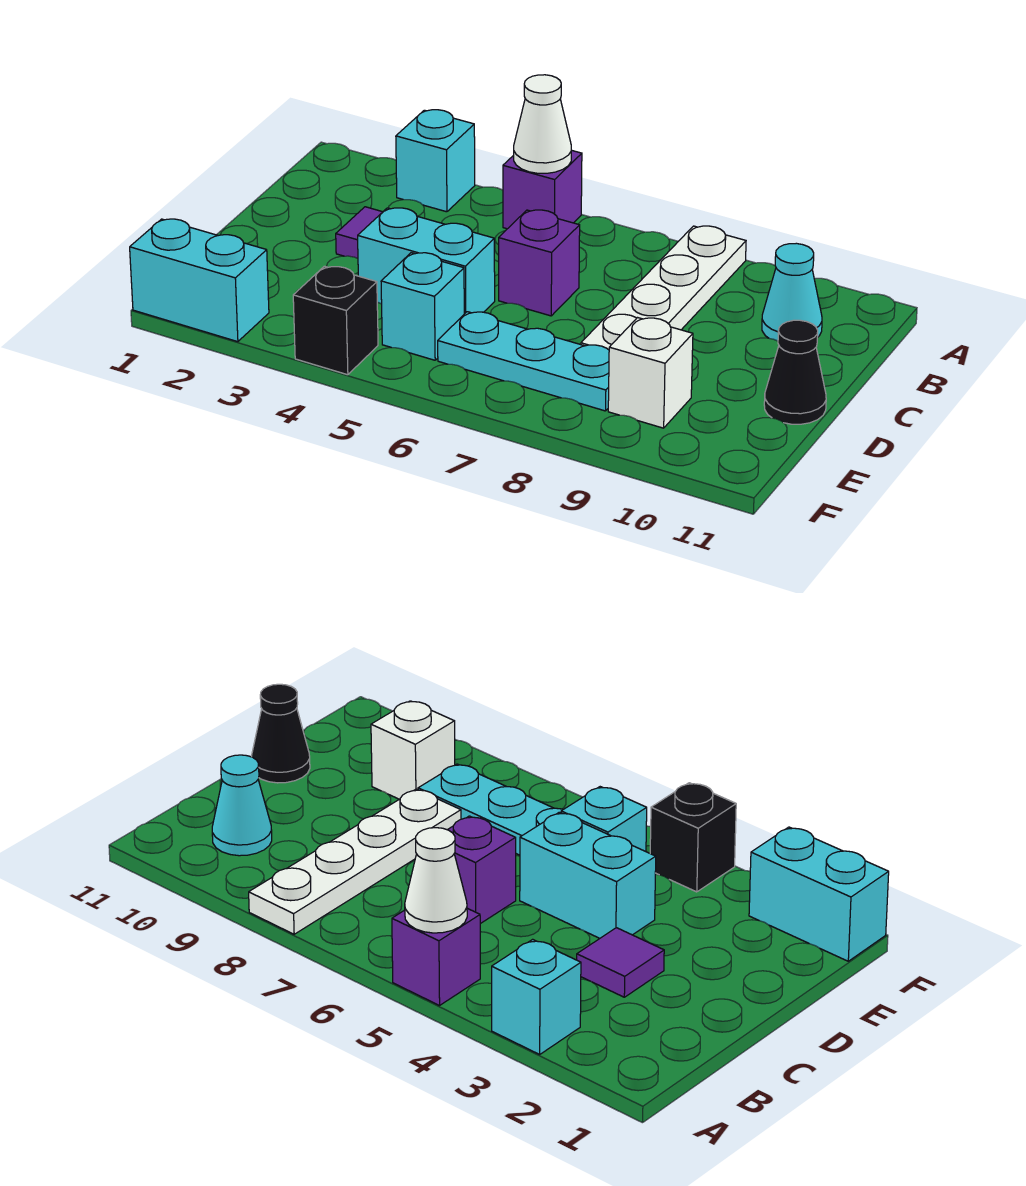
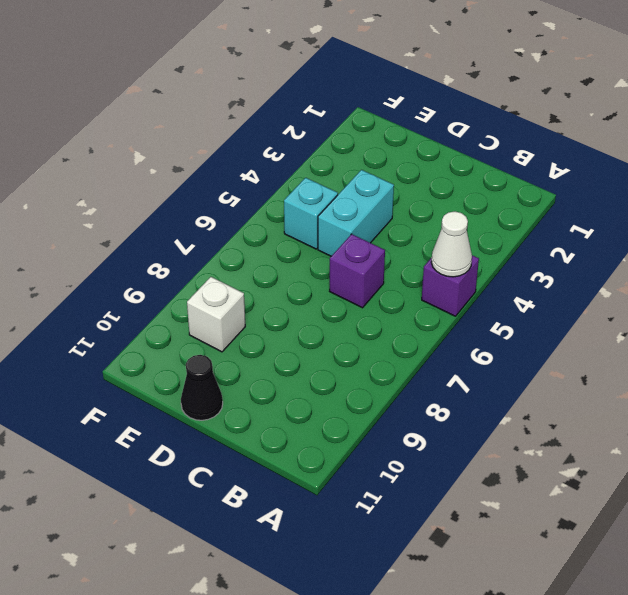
none -> cyan brick A3 level 1
none -> white plate A8:D8 level 1
none -> cyan cone B10 level 1

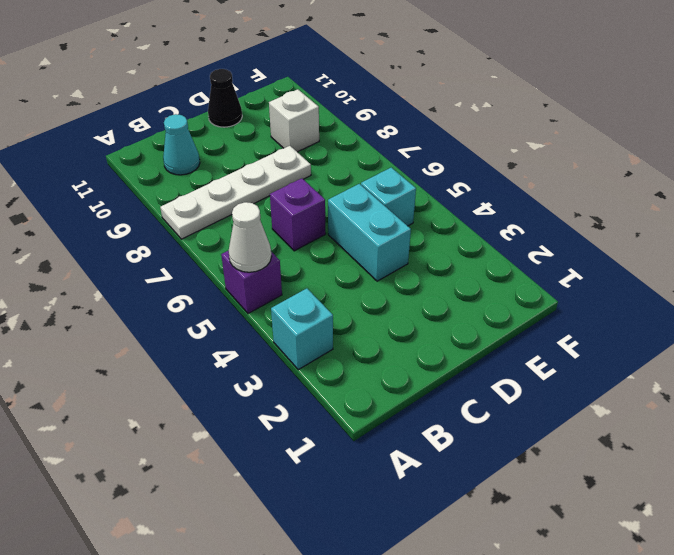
none -> purple tile C3 level 1
none -> cyan plate E6:E8 level 1
none -> cyan brick F1:F2 level 1

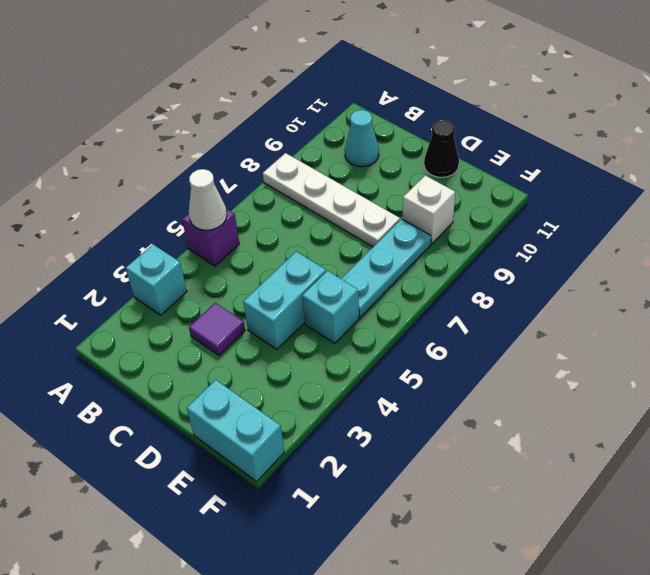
cyan brick E1:F1 level 1 -> cyan brick F1:F2 level 1
none -> purple brick C6 level 1
none -> black brick F4 level 1

